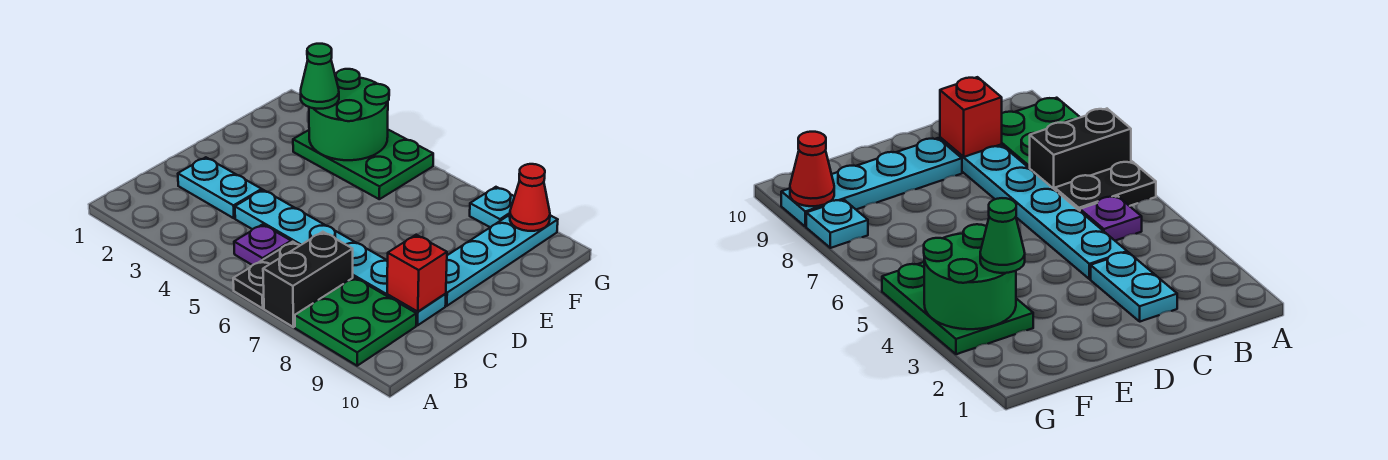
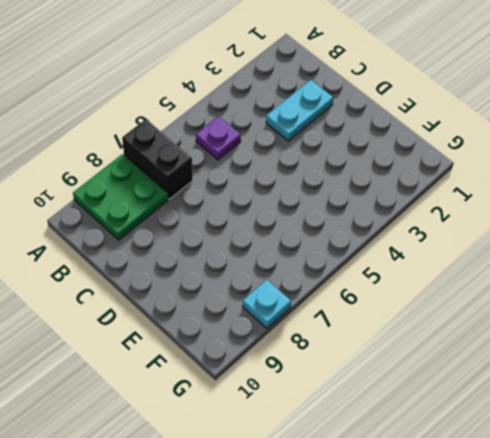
none -> black plate A6:B6 level 1
none -> cyan plate C4:C9 level 1
none -> cyan plate D9:G9 level 1

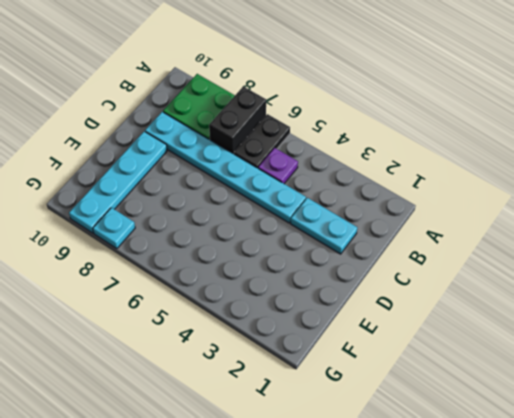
none -> green plate F3:G5 level 1
none -> red brick C9 level 2
none -> green round brick F3:G4 level 2

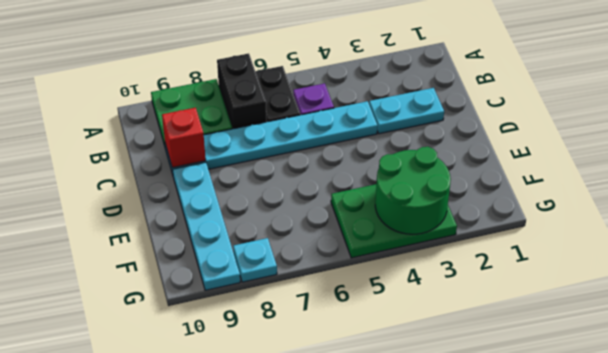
none -> red cone G9 level 2
none -> green cone F3 level 3

